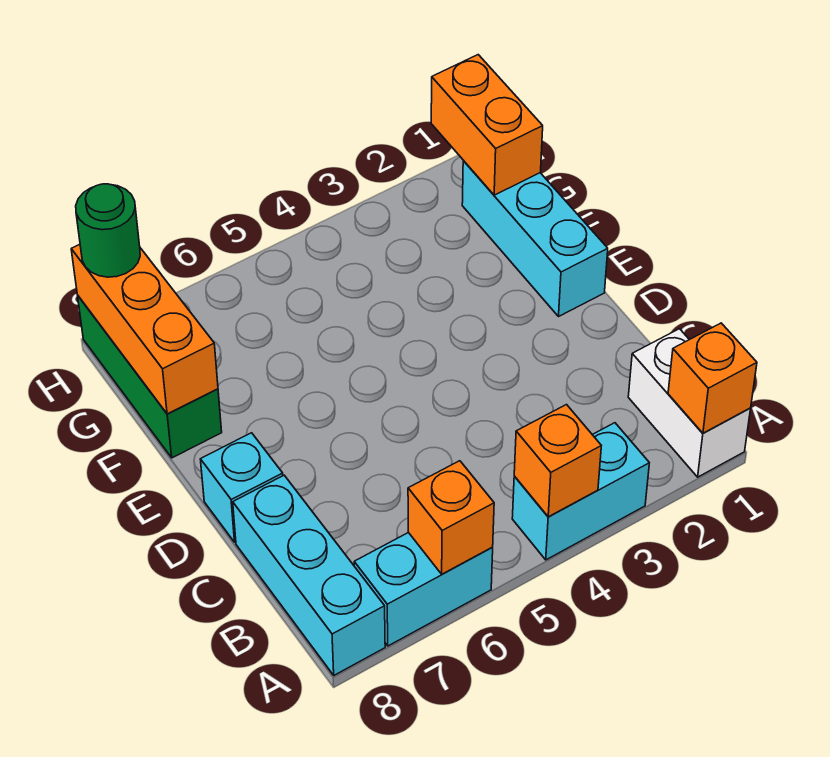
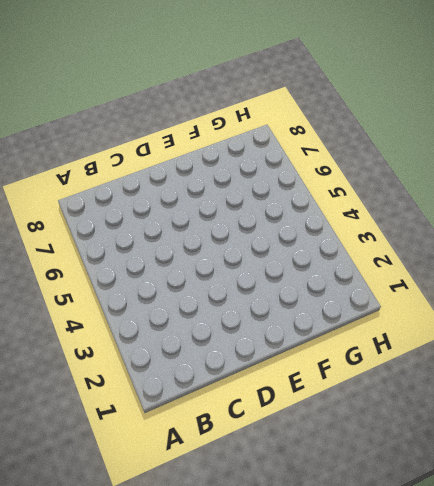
none -> white brick A1:B1 level 1
none -> cyan brick A3:A4 level 1
none -> cyan brick A6:A7 level 1

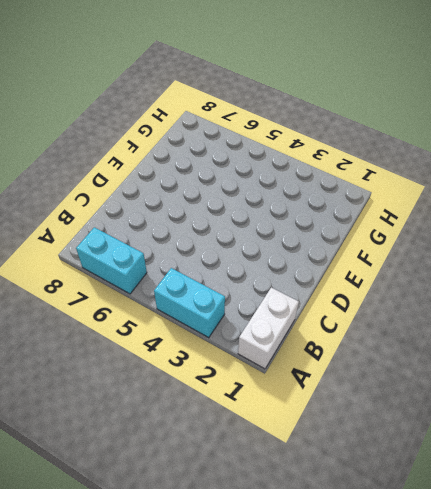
none -> cyan brick A8:C8 level 1
none -> cyan brick D8 level 1
none -> cyan brick E1:G1 level 1

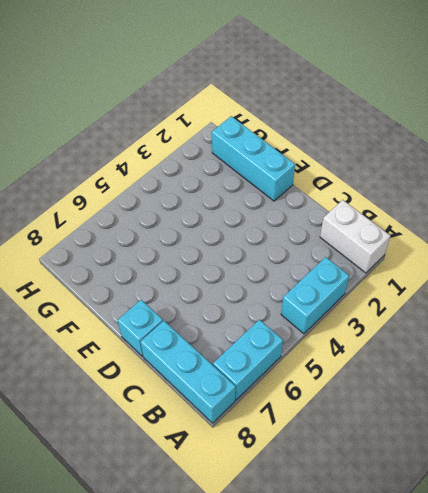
none -> green brick F8:H8 level 1
none -> orange brick A1 level 2
none -> orange brick A4 level 2

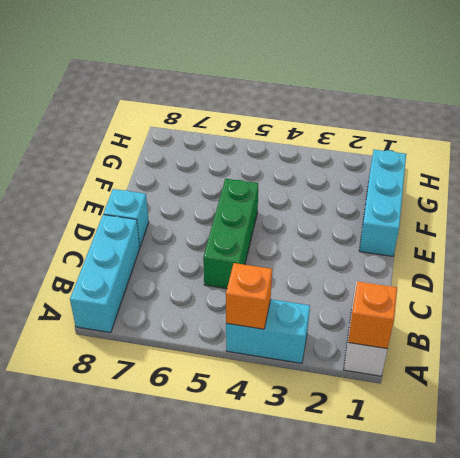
green brick C5:E5 level 1 -> green brick F8:H8 level 1
none -> cyan brick A6:A7 level 1
none -> orange brick A6 level 2
none -> orange brick F8:H8 level 2

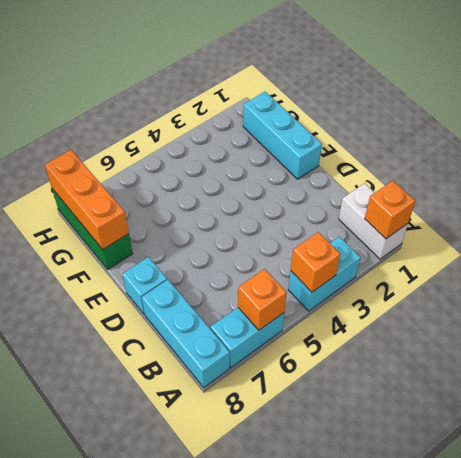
none -> orange brick G1:H1 level 2
none -> green round brick H8 level 3

